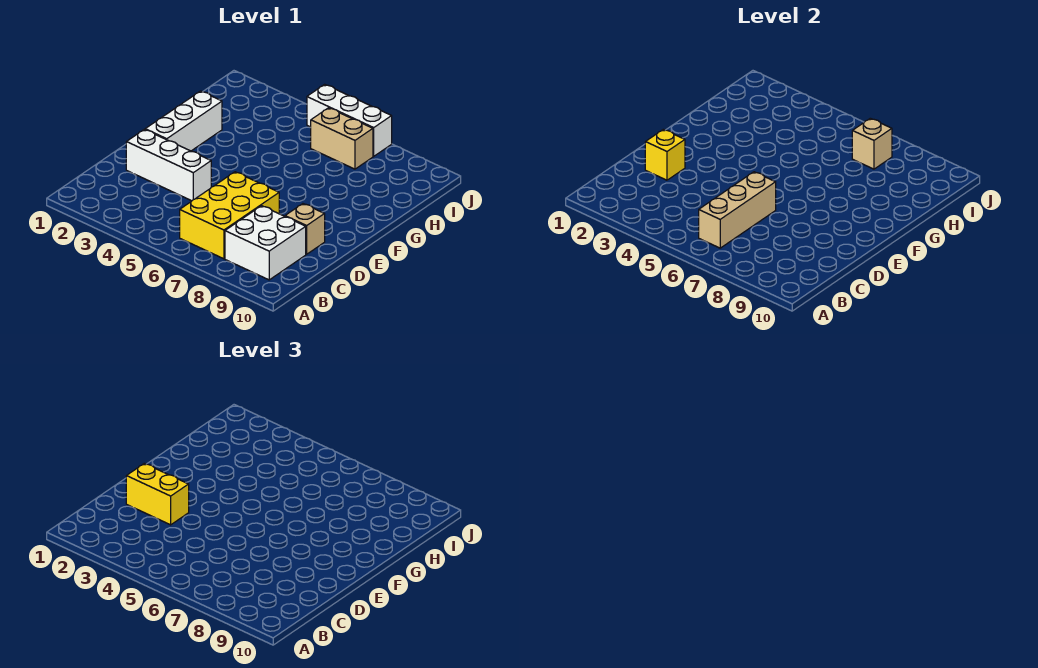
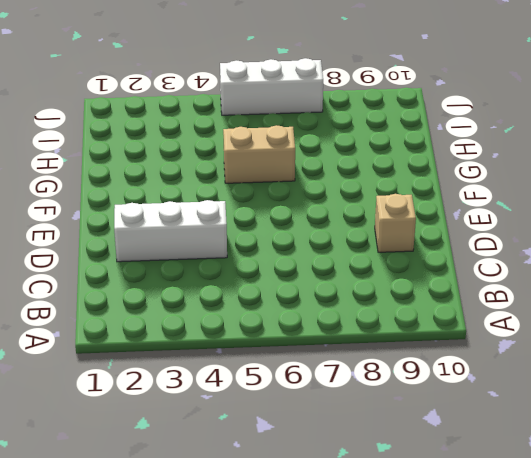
tan brick G5:G6 level 1 -> tan brick I6:I7 level 1
none -> yellow brick B6:D7 level 1
none -> white brick B8:C9 level 1

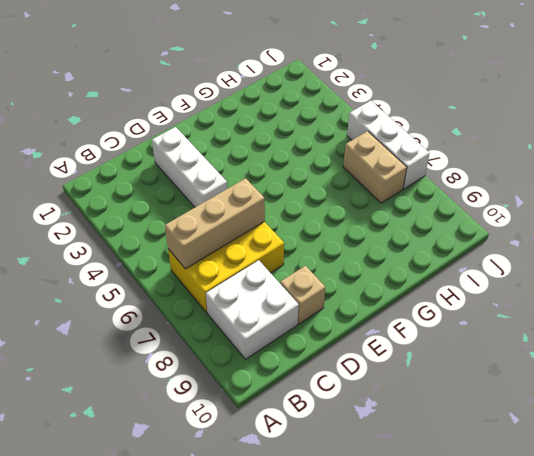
none -> white brick E2:G2 level 1
none -> yellow brick D2 level 2

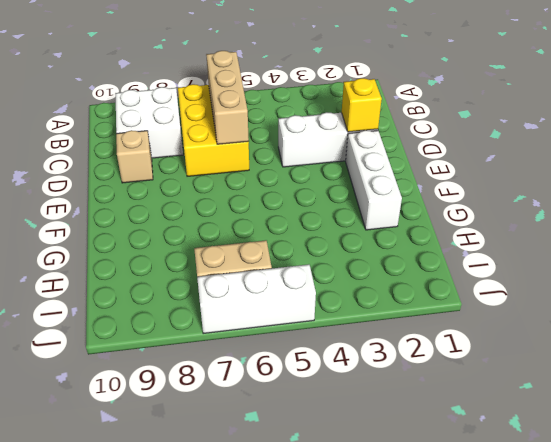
none -> tan brick I7 level 2
none -> yellow brick D2:D3 level 3

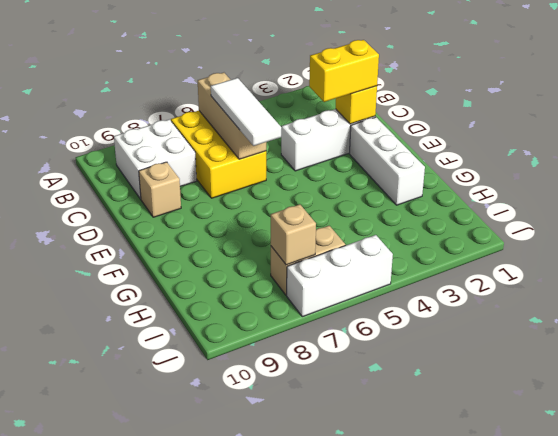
white tile C6:E6 level 3 -> none

